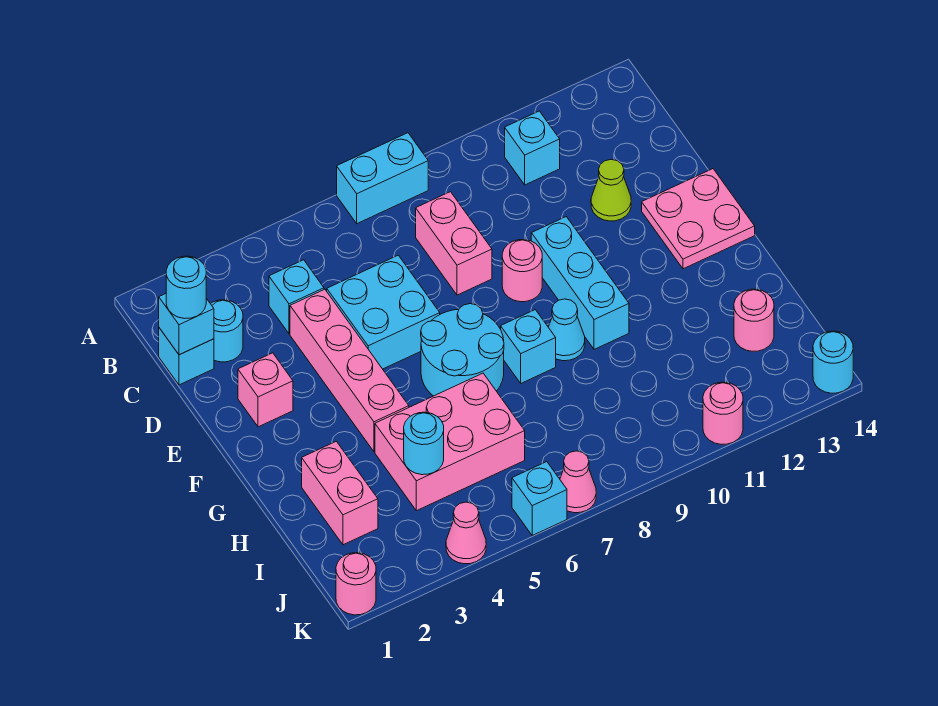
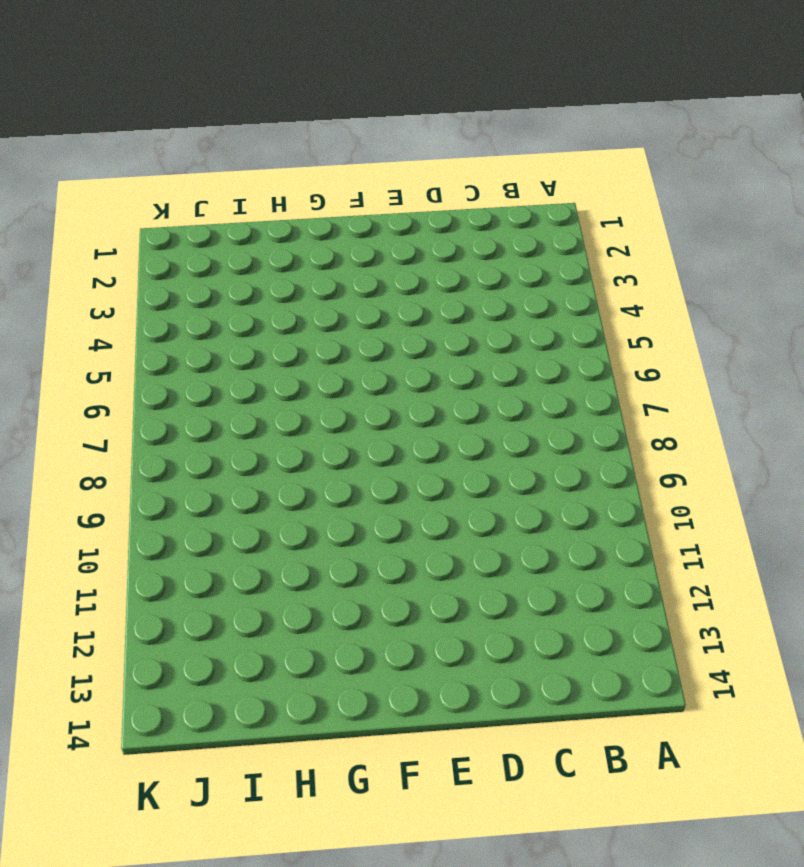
none -> cyan brick A7:A8 level 1
none -> cyan brick B11 level 1
none -> cyan brick C1 level 1

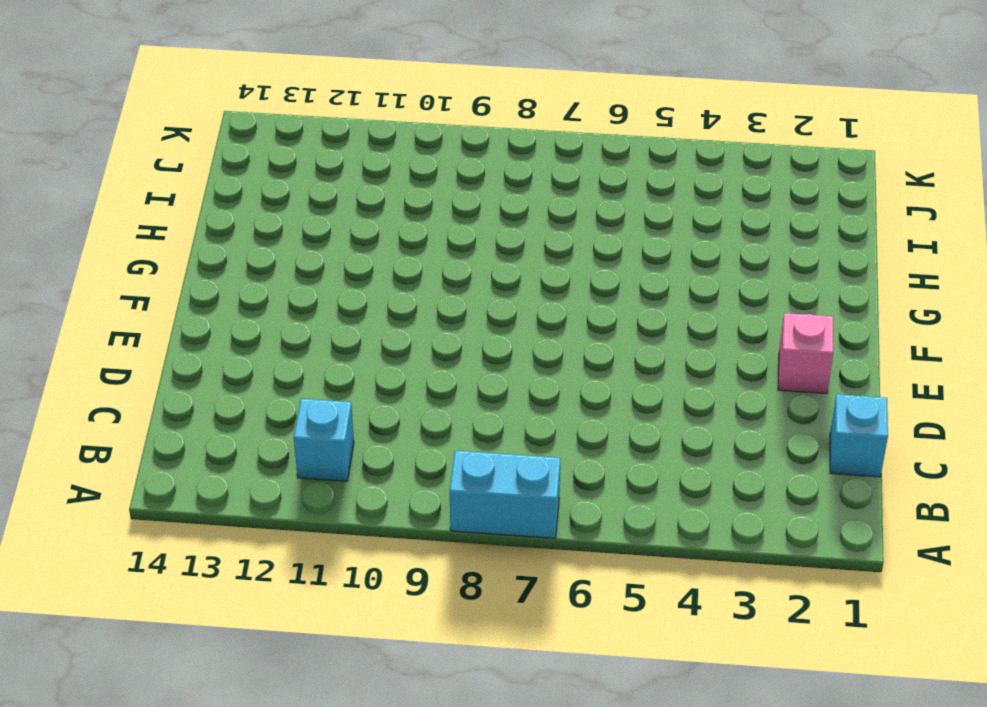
none -> cyan round brick C2 level 1
none -> cyan brick C4 level 1
none -> pink brick C8:D8 level 1

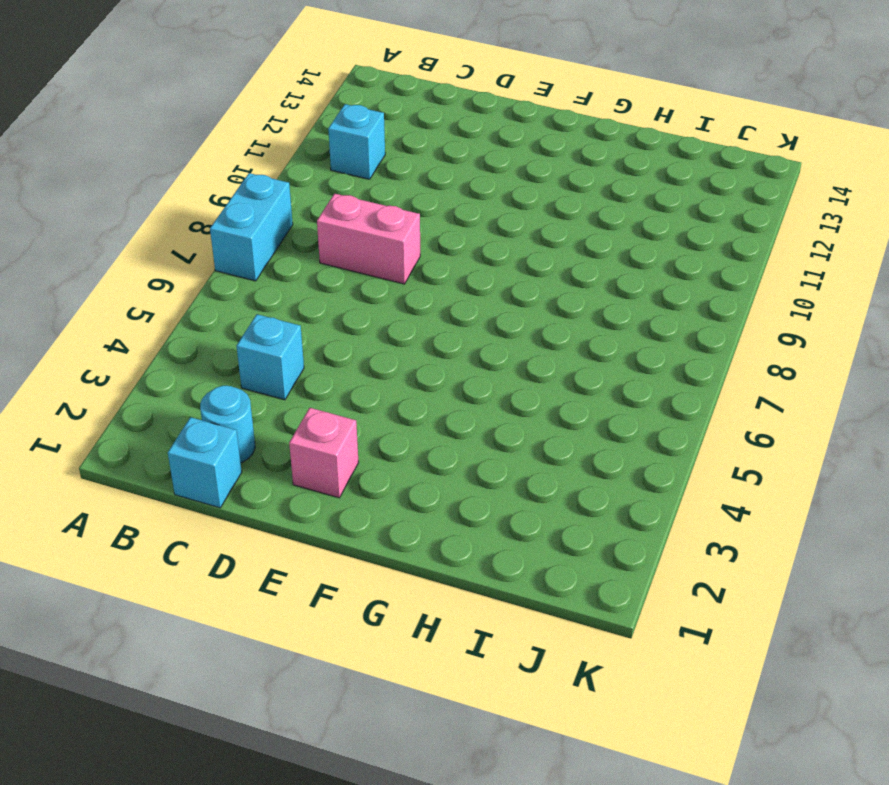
none -> pink brick D4:G4 level 1
none -> cyan brick D5:E6 level 1
none -> lime cone D12 level 1

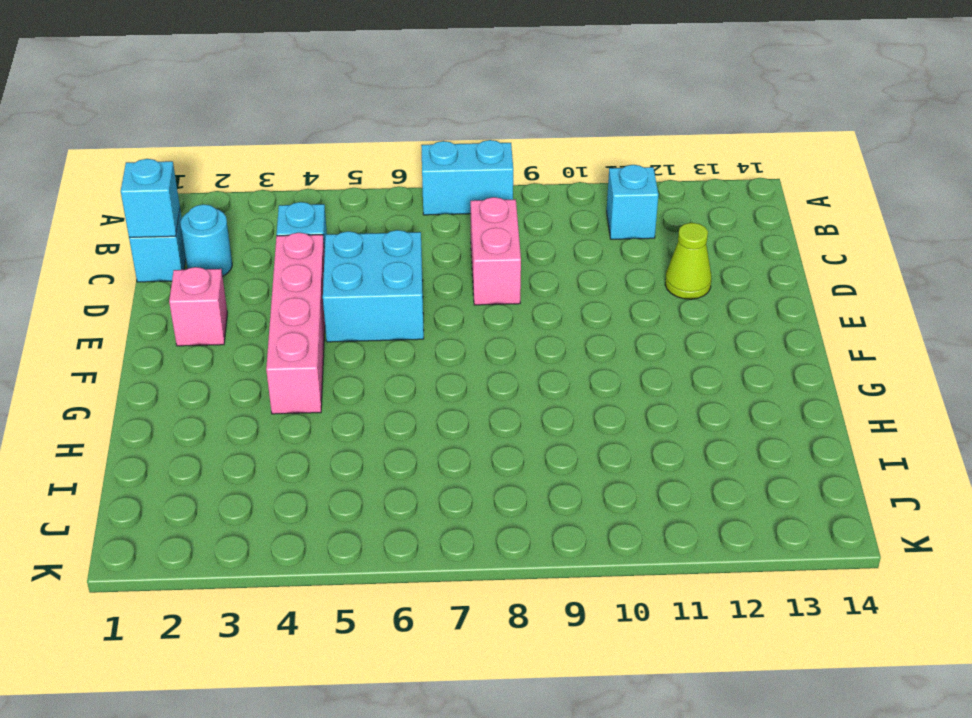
none -> pink round brick E9 level 1
none -> cyan brick E10:G10 level 1
none -> pink plate E13:F14 level 1

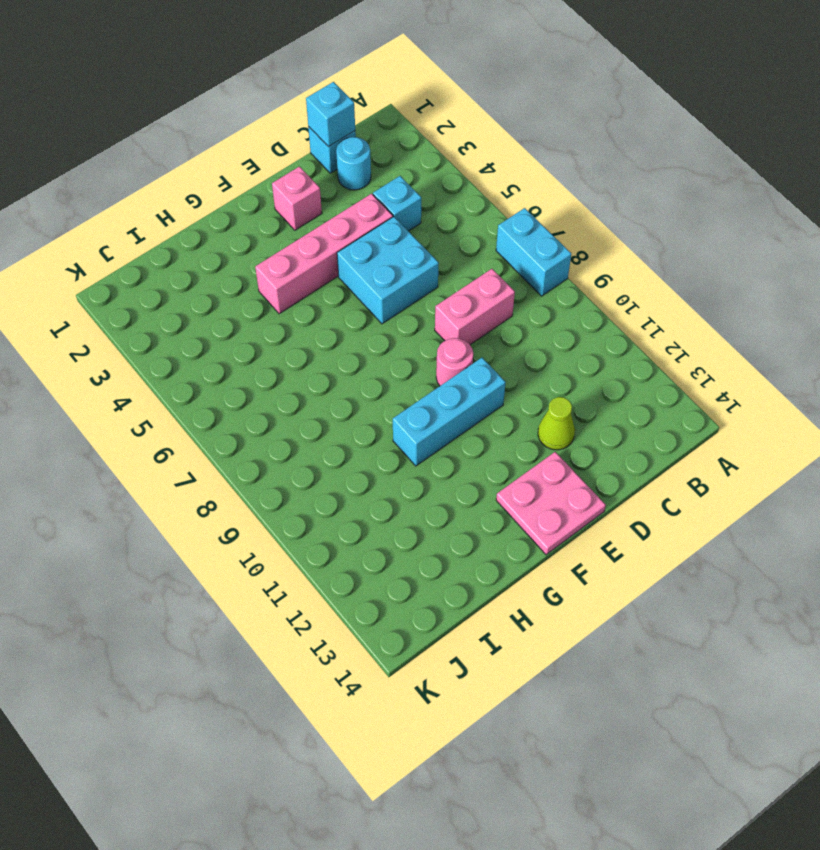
none -> cyan brick B11 level 1
none -> cyan round brick F6:G7 level 1
none -> cyan brick G8 level 1

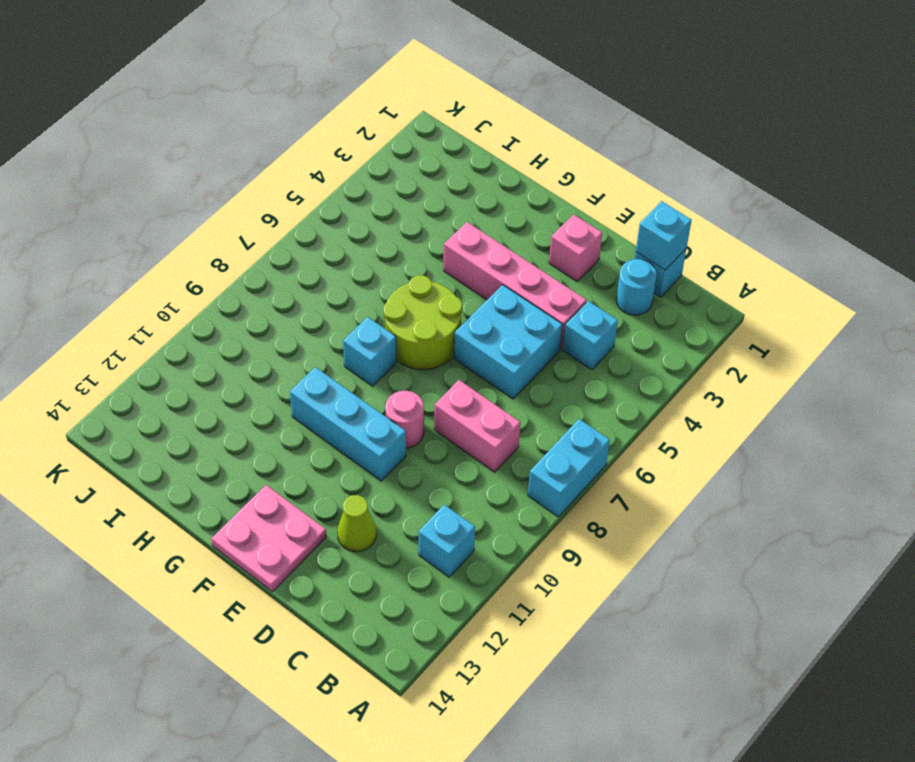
lime round brick F6:G7 level 1 -> cyan round brick F6:G7 level 1
none -> cyan cone G9 level 1
none -> pink brick H2:I2 level 1
none -> pink brick H4:I6 level 1

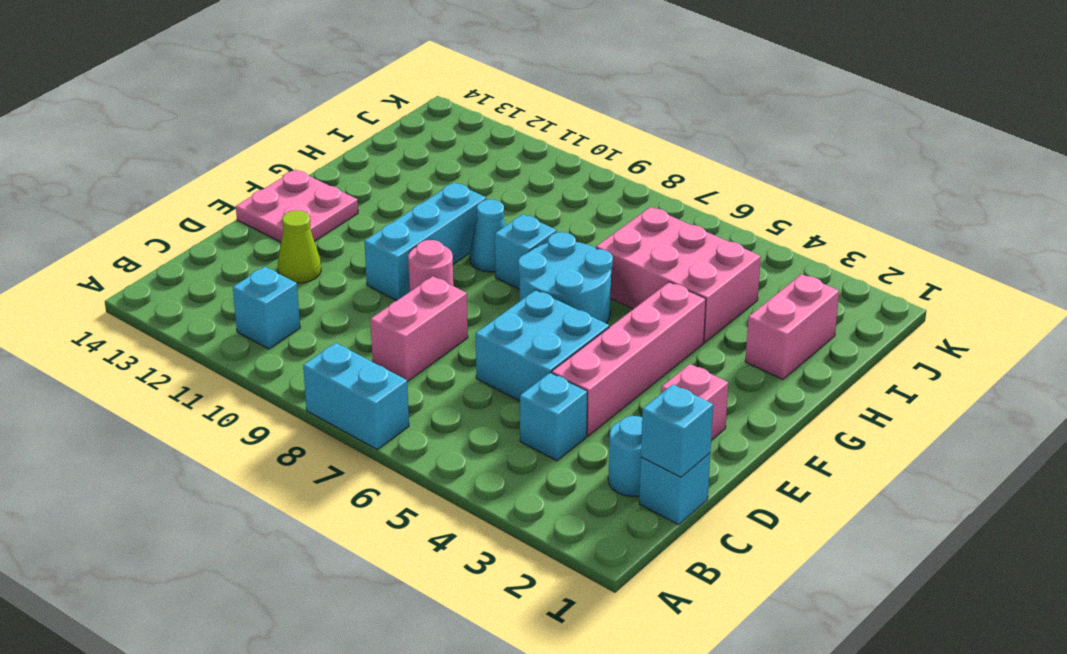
none -> pink round brick I13 level 1
none -> pink round brick K1 level 1
none -> pink cone K4 level 1

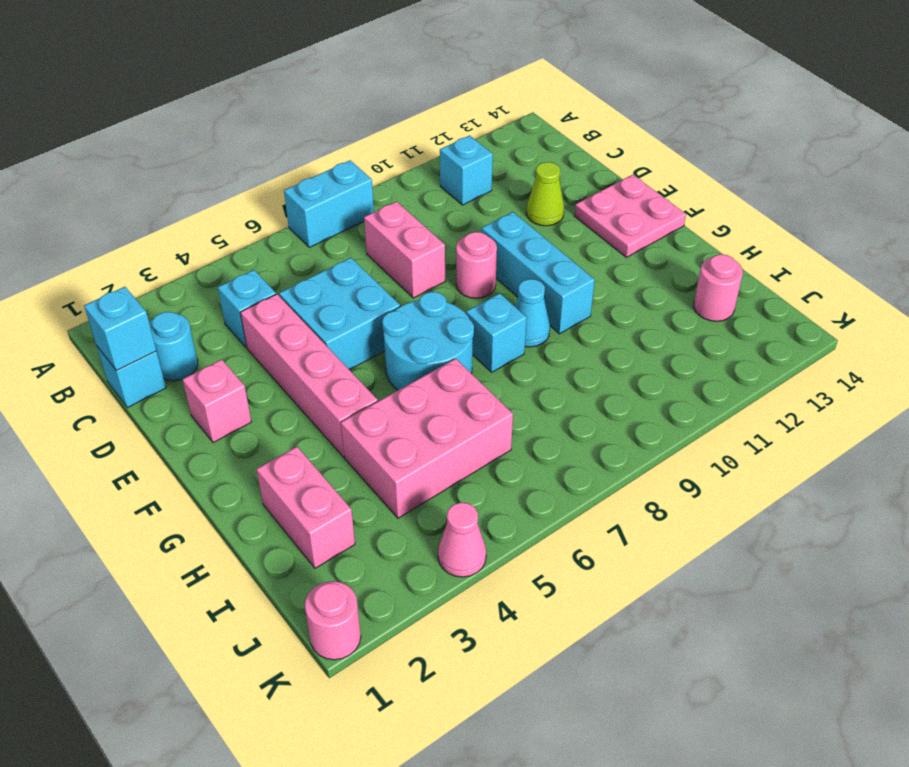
none -> cyan brick K6 level 1
none -> pink cone K7 level 1
none -> pink round brick K11 level 1

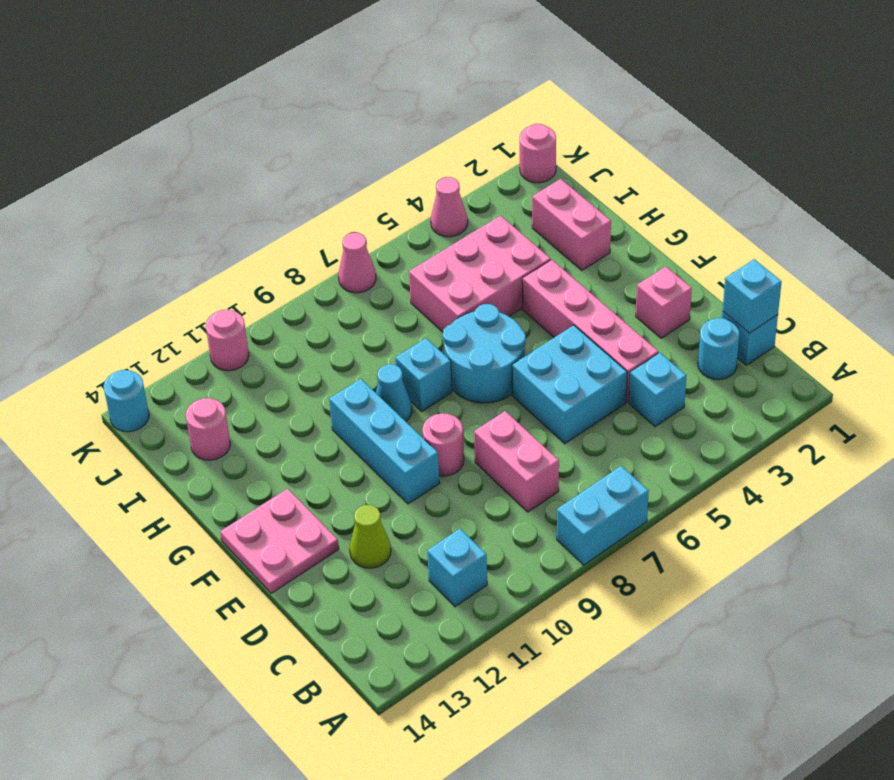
none -> cyan brick K6 level 1
none -> cyan round brick I4 level 2
none -> cyan round brick C1 level 3

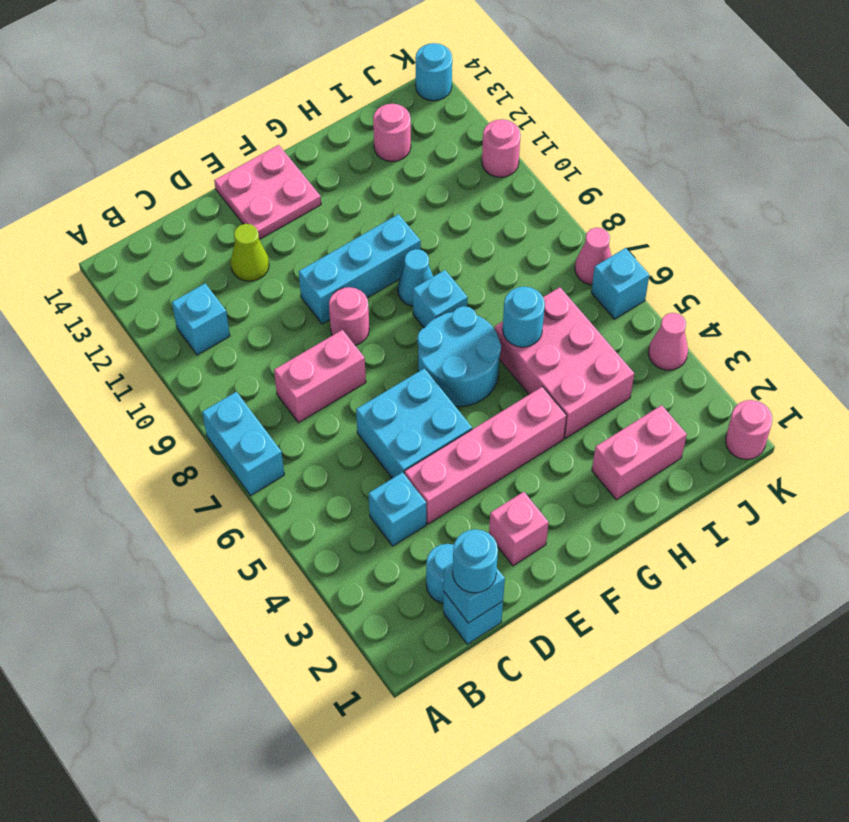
cyan round brick H6 level 2 -> cyan round brick I4 level 2

